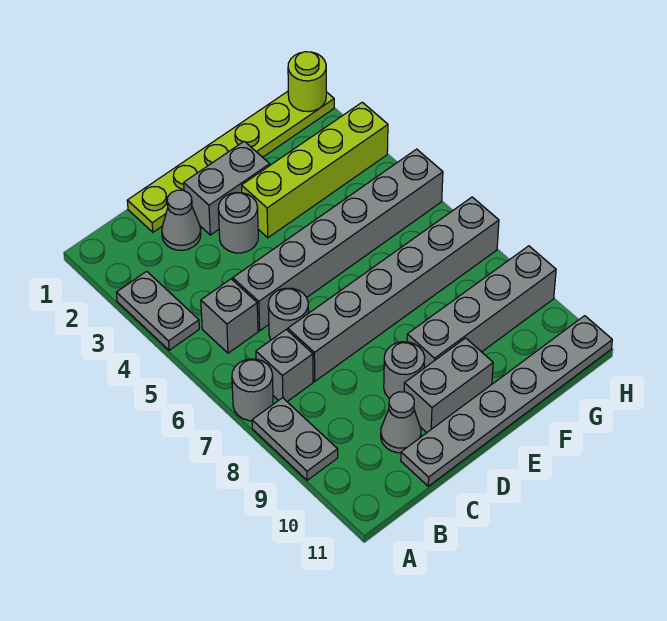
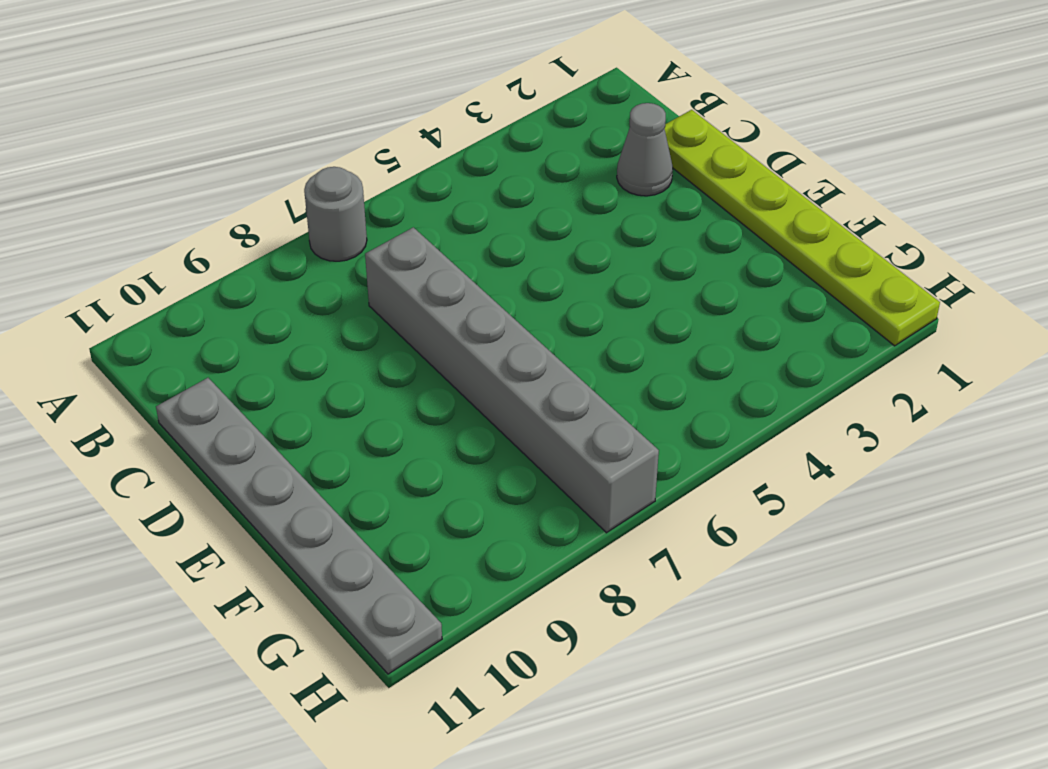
none -> grey plate A3:A4 level 1
none -> grey plate A8:A9 level 1
none -> grey brick B5 level 1

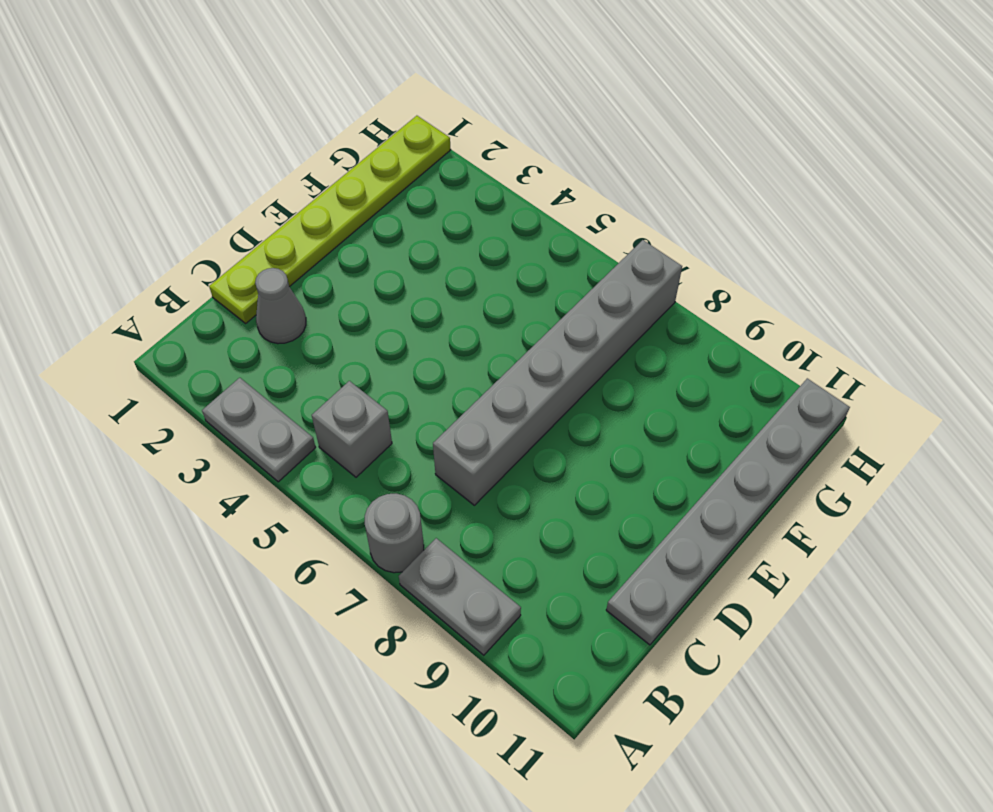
none -> grey brick B7 level 1
none -> grey brick C5:H5 level 1
none -> grey round brick C6 level 1

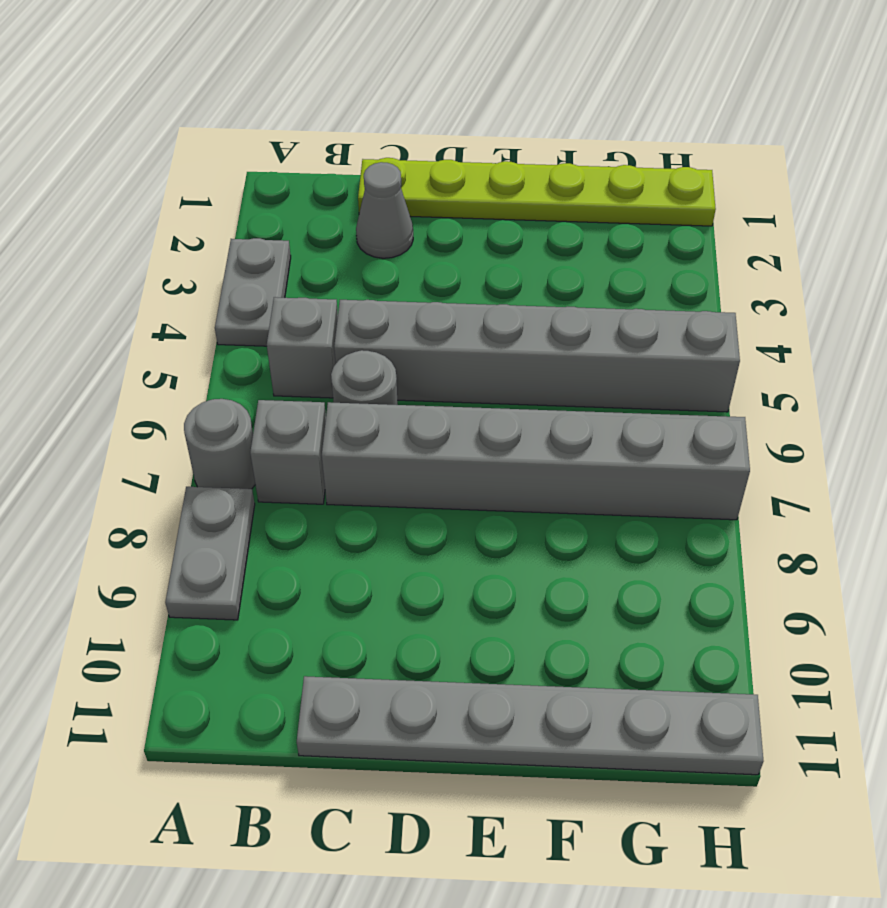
none -> grey cone C10 level 1
none -> grey brick D2:E2 level 1
none -> grey round brick D3 level 1

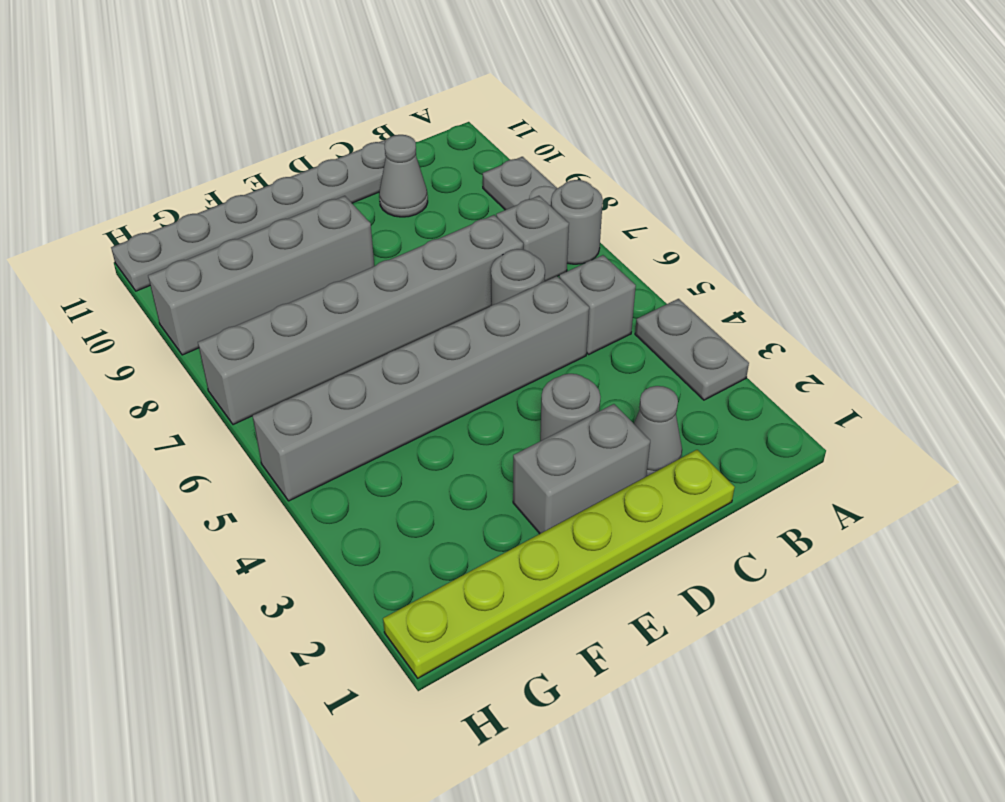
none -> grey round brick D9 level 1
none -> grey brick D10:E10 level 1
none -> lime brick E3:H3 level 1

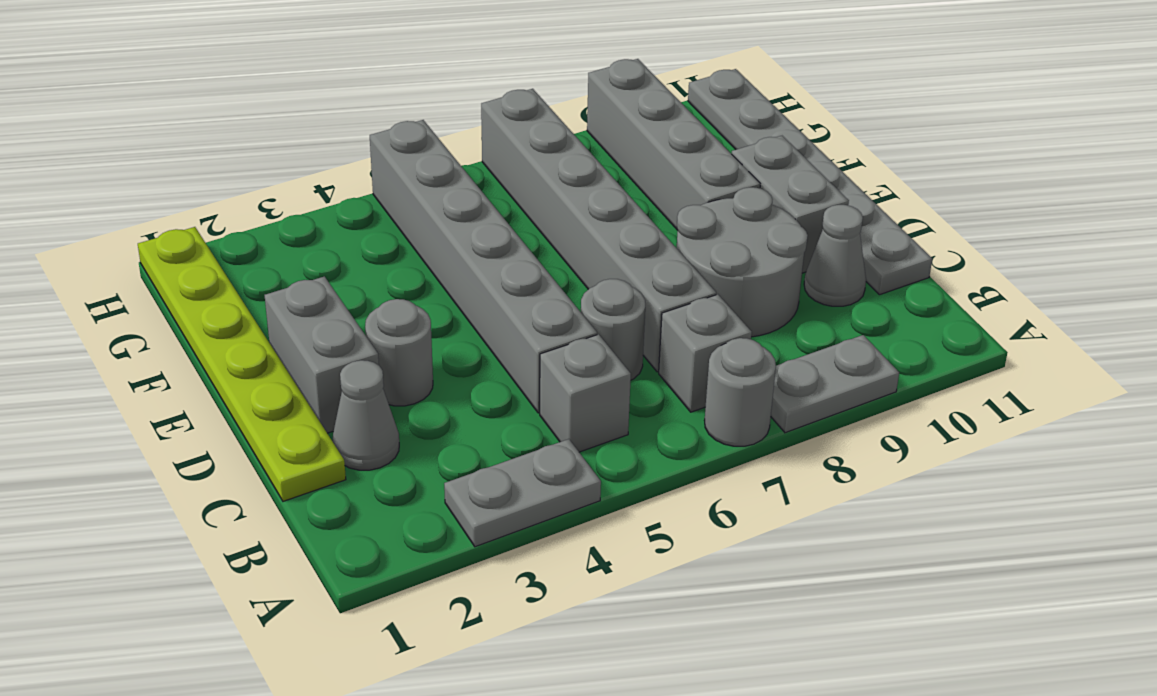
grey round brick C8:D9 level 1 -> grey round brick D9 level 1
none -> lime brick E3:H3 level 1
none -> lime round brick H1 level 2

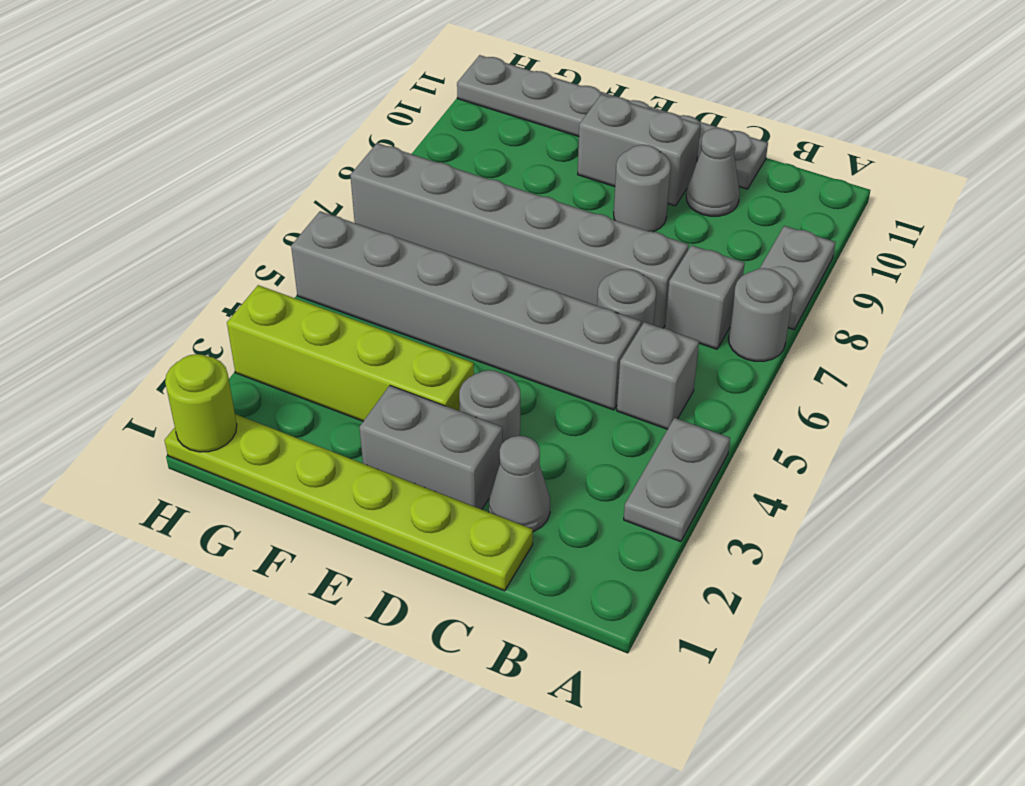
none -> grey brick E9:H9 level 1

